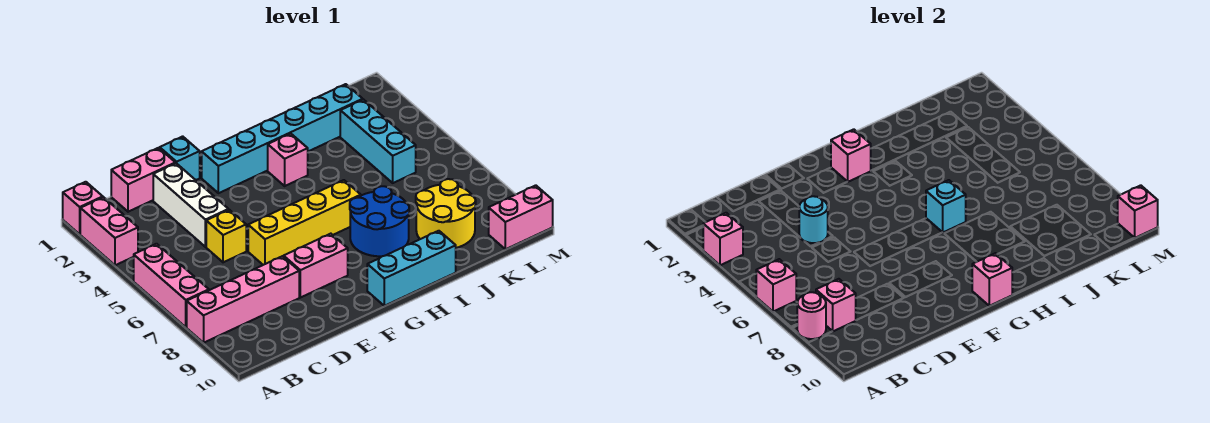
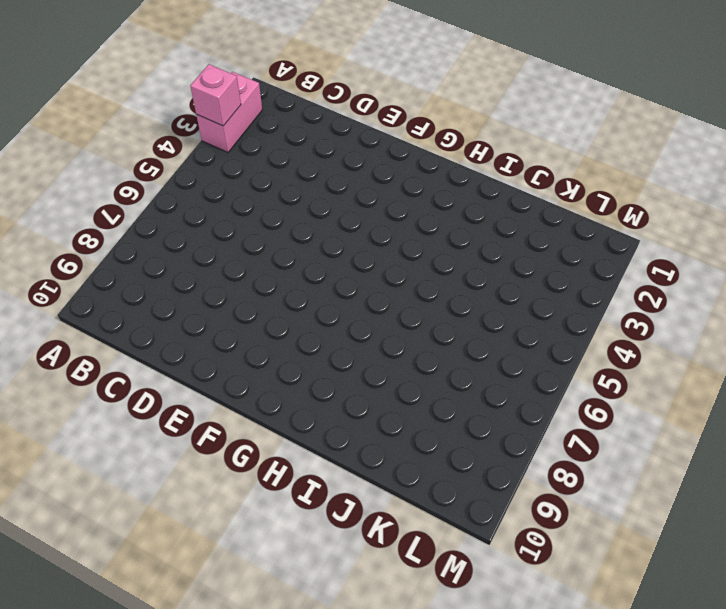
none -> pink brick A1 level 1
none -> pink brick A5:A7 level 1
none -> pink brick A8:D8 level 1

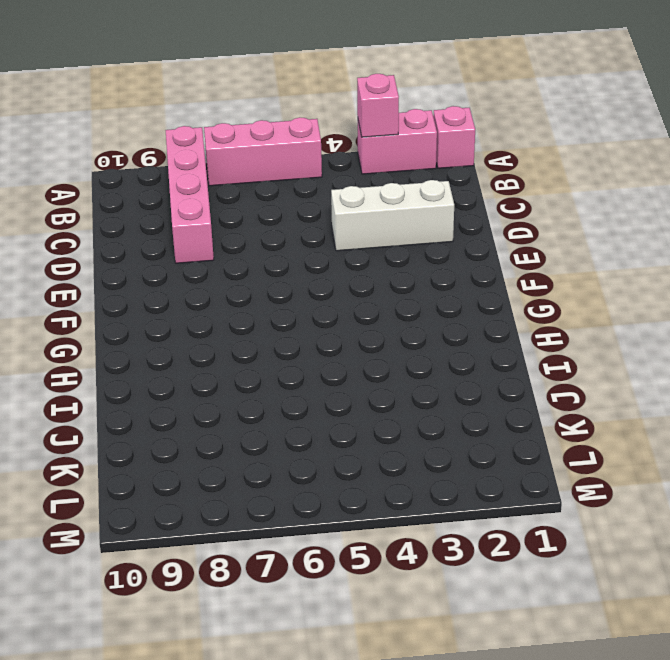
none -> pink brick C1:D1 level 1
none -> yellow brick D5 level 1
none -> cyan brick E1 level 1

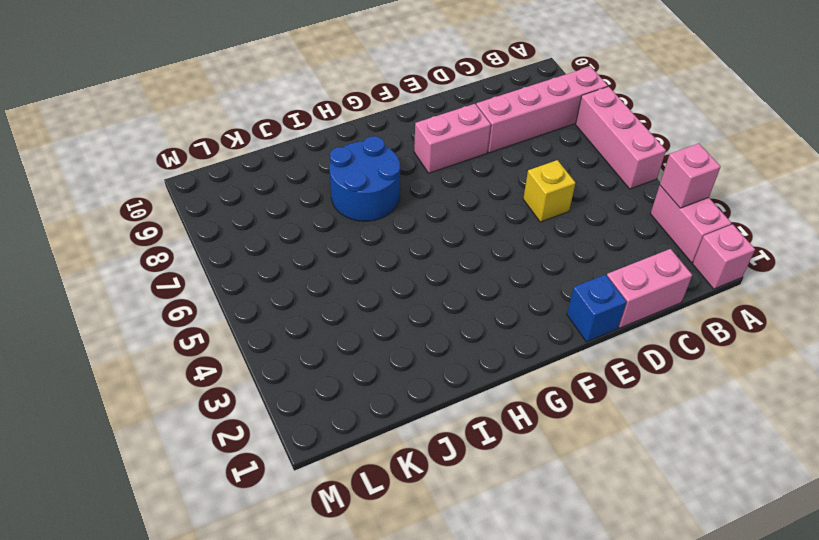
blue brick E1 level 1 -> cyan brick E1 level 1
none -> white brick D2:D4 level 1
none -> yellow brick E6:H6 level 1
none -> cyan brick F2:K2 level 1

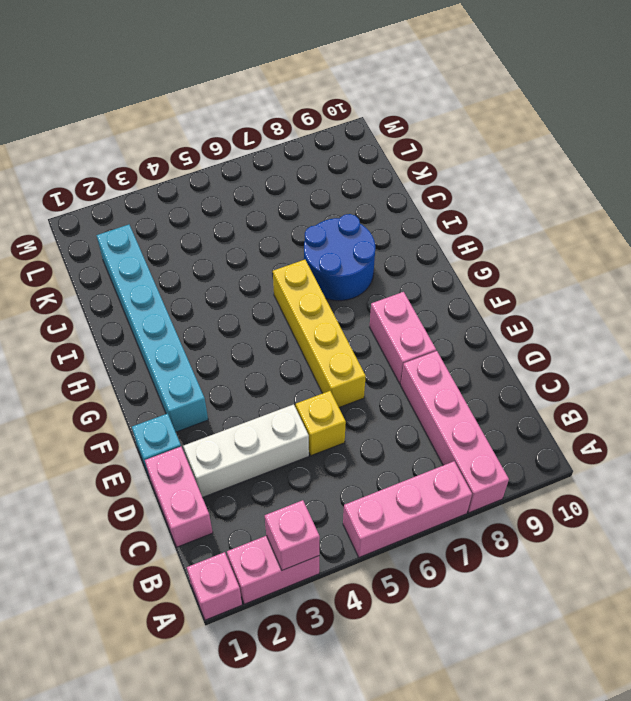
none -> cyan brick G10:I10 level 1
none -> pink brick H3 level 1
none -> yellow round brick J8:K9 level 1

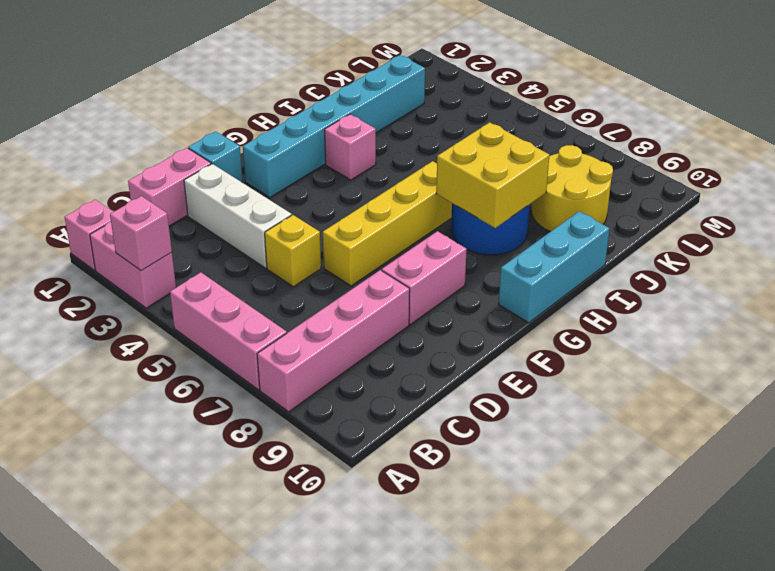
yellow brick H7:I8 level 2 -> none
none -> cyan brick K3:K5 level 1
none -> pink brick L10:M10 level 1
none -> pink brick A6 level 2

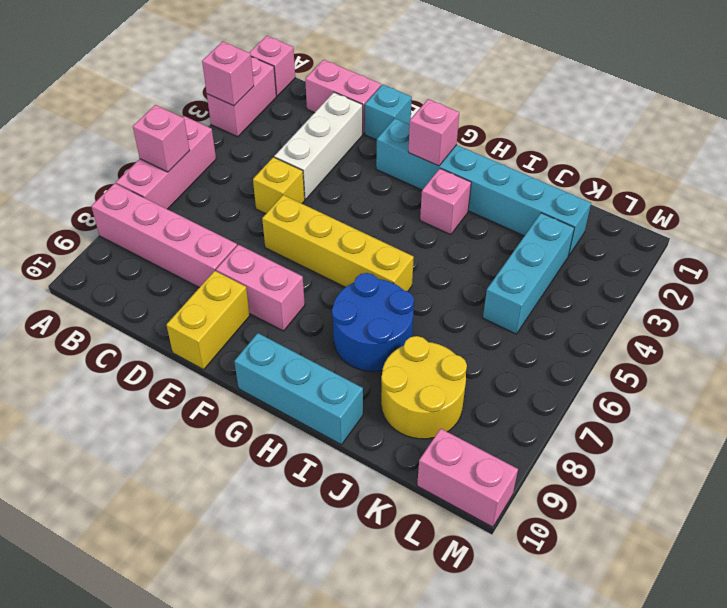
yellow brick E9:E10 level 1 -> none
none -> pink round brick A8 level 2
none -> pink brick B8 level 2
none -> cyan round brick D4 level 2

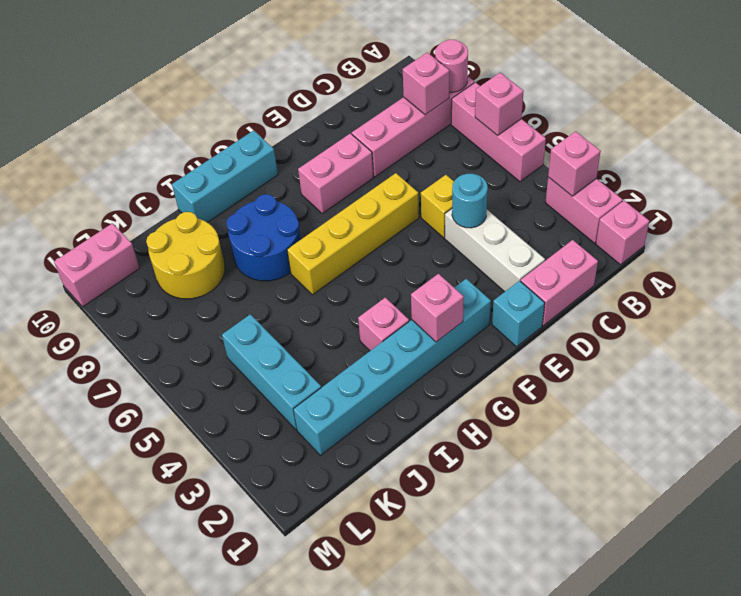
none -> pink brick G10 level 2
none -> cyan brick H6 level 2
none -> pink brick M10 level 2

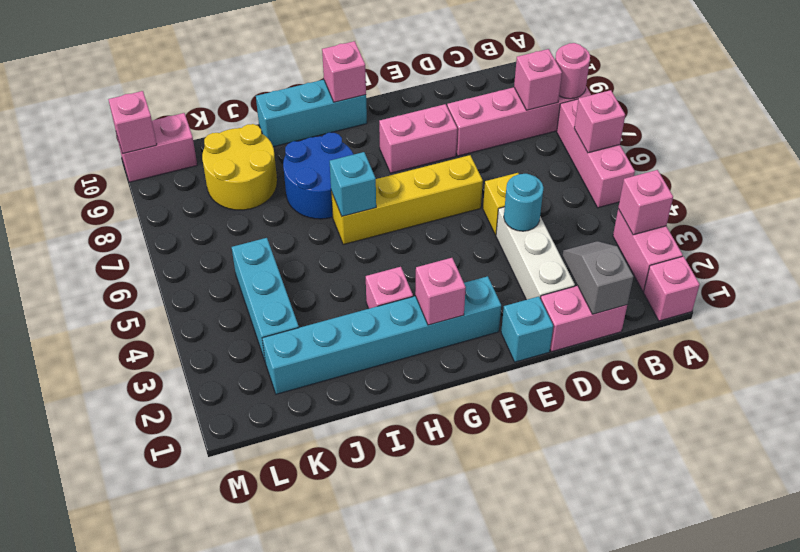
grey slope C1:C2 level 2 top 1 -> none

